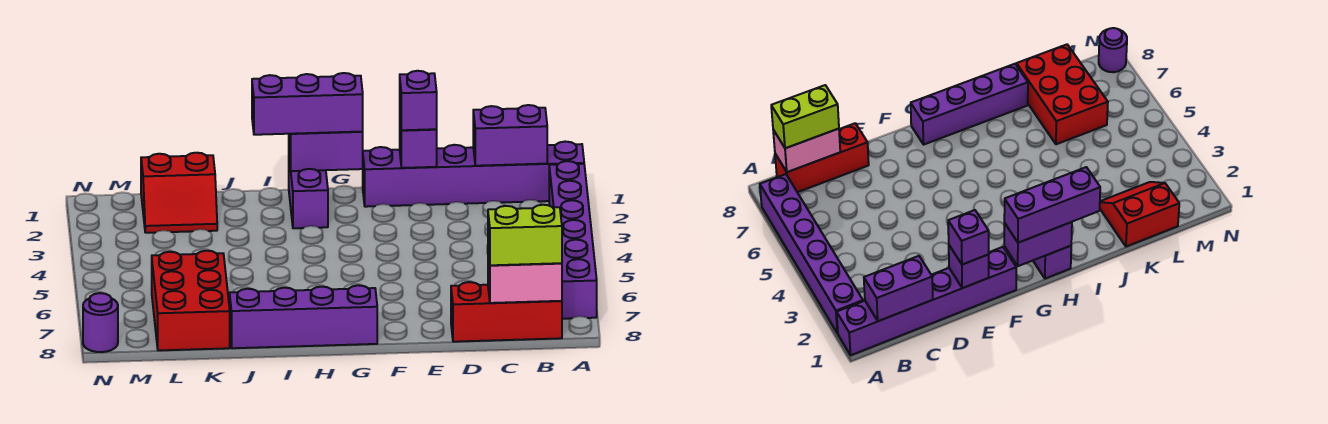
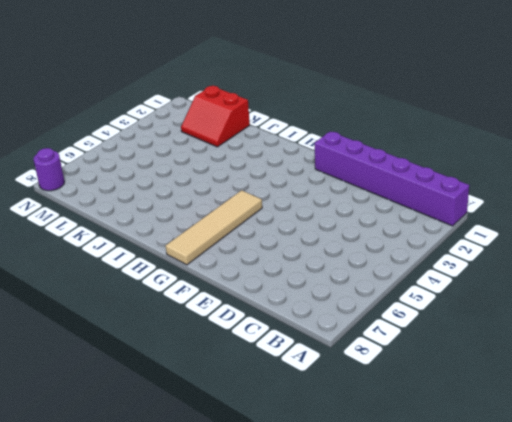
tan tile G5:G8 level 1 -> purple brick G8:J8 level 1
none -> purple brick A2:A7 level 1
none -> red brick B8:D8 level 1
none -> purple brick H1:H2 level 1

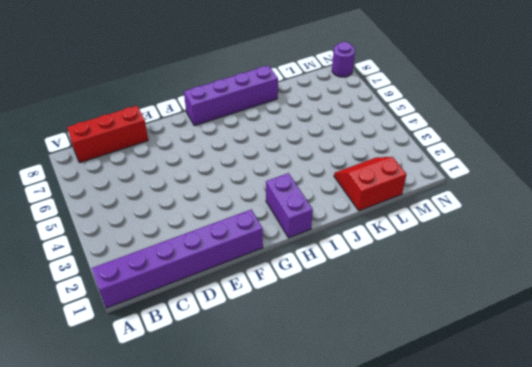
none -> purple brick A2:A7 level 1
none -> red brick K6:L8 level 1
none -> purple brick B1:C1 level 2

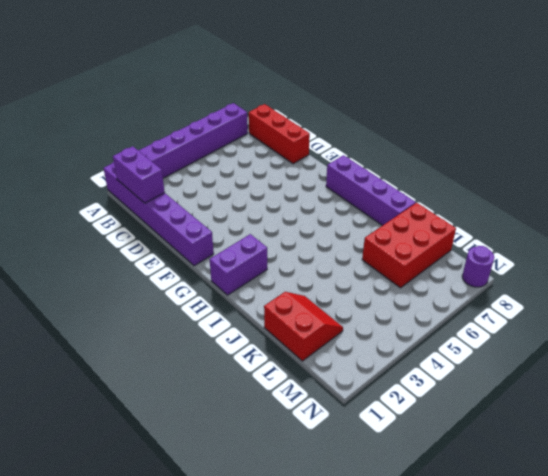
none -> pink brick B8:C8 level 2
none -> purple brick E1 level 2
none -> purple brick G1:H1 level 2

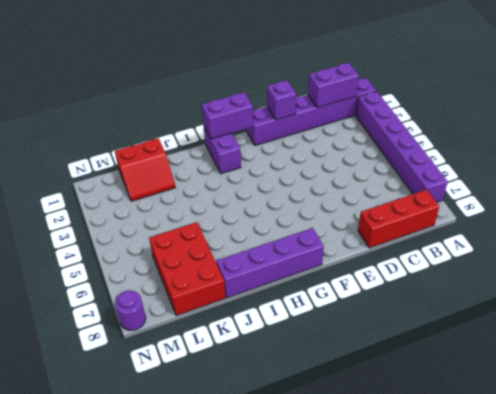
none -> pink brick B8:C8 level 2
none -> lime brick B8:C8 level 3
none -> purple brick E1 level 3

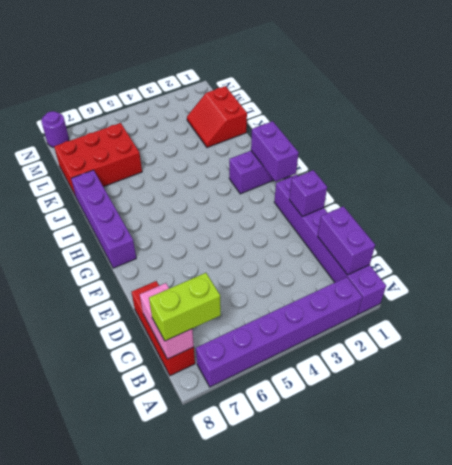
lime brick B7:B8 level 3 -> lime brick B8:C8 level 3
none -> purple brick E1 level 3
none -> purple brick G1:I1 level 3

